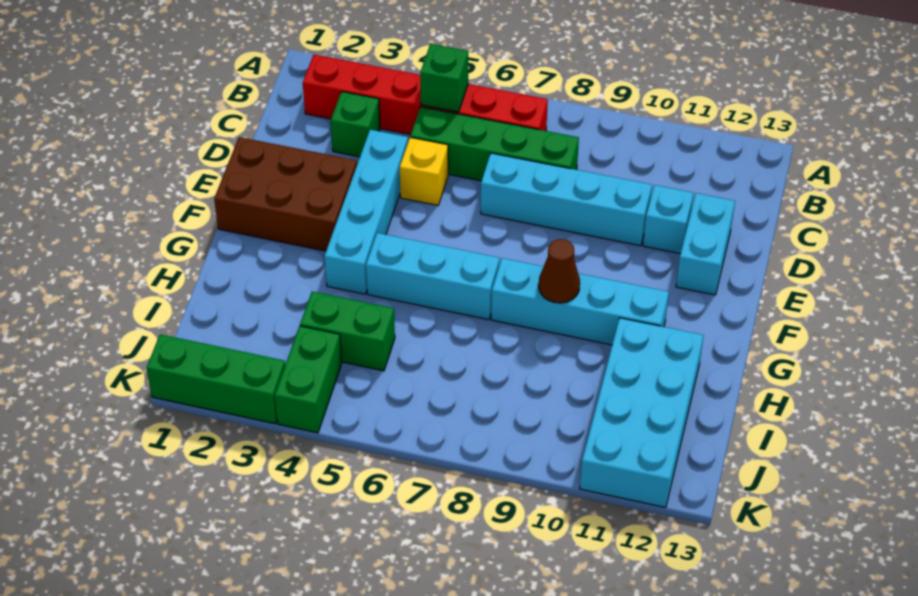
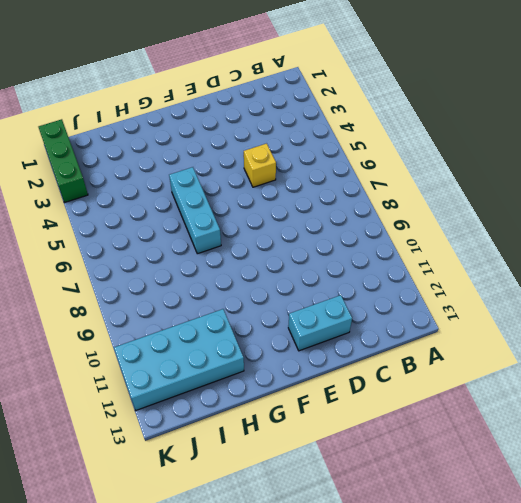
none -> red brick B2:B7 level 1
none -> green brick C3 level 1
none -> green brick C5:C8 level 1

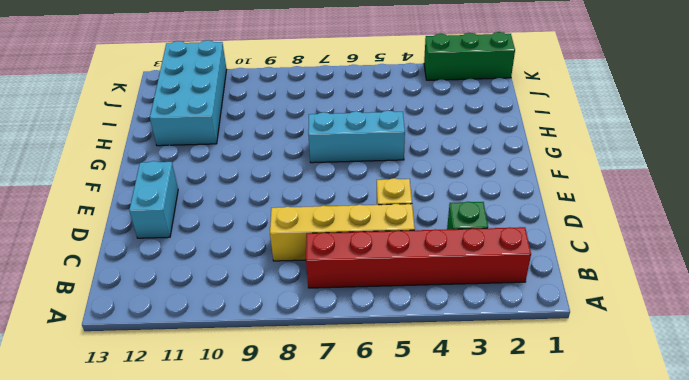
yellow brick C5:C8 level 1 -> green brick C5:C8 level 1
none -> cyan brick D4:G4 level 1
none -> cyan brick D7:D10 level 1
none -> cyan brick D11 level 1

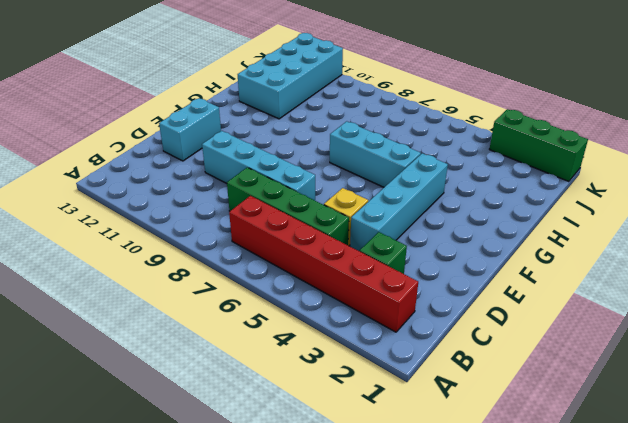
none -> cyan brick D11 level 1
none -> brown brick E1:F3 level 1
none -> cyan brick G8:G11 level 1

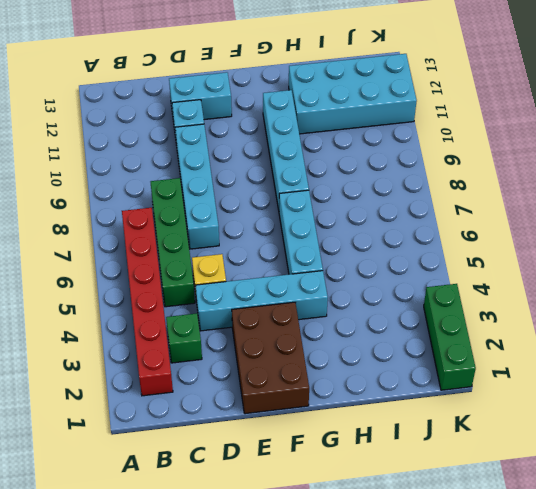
none -> green brick I4:I5 level 1
none -> green brick J4:K4 level 1
none -> green brick B5 level 2

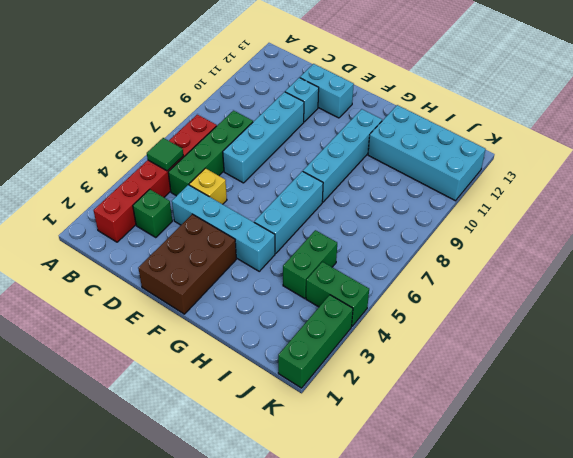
green tile B5 level 2 -> green brick B5 level 2
none -> brown cone G9 level 2

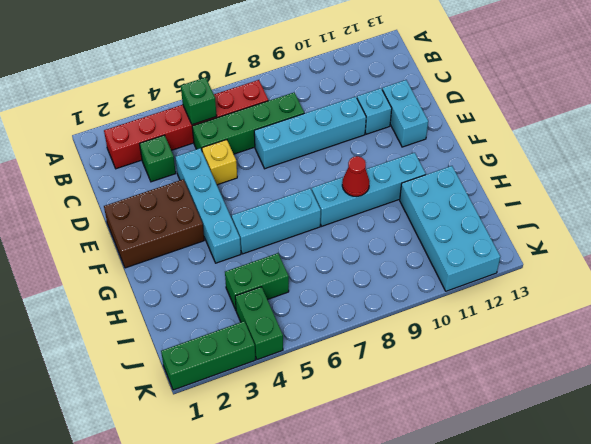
red cone G9 level 2 -> brown cone G9 level 2

